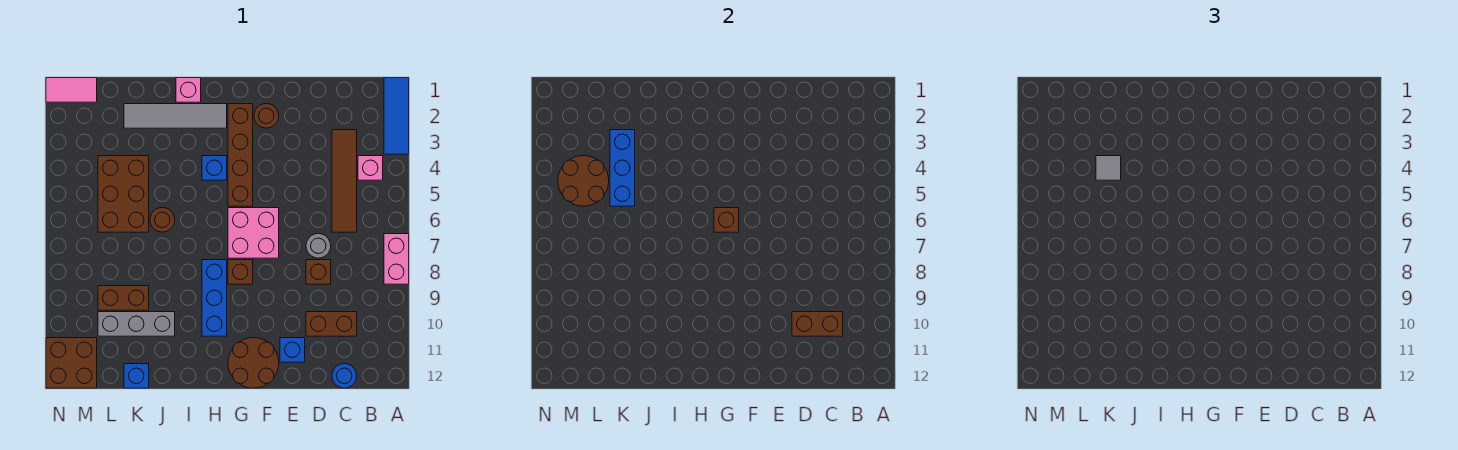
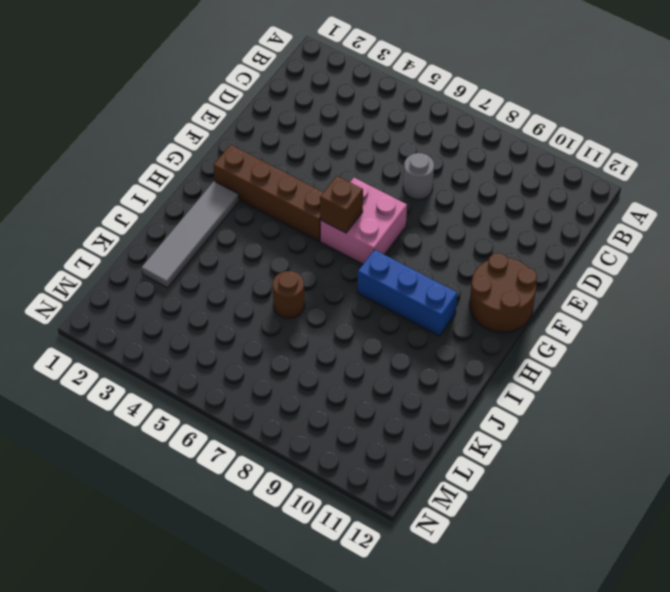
none -> blue tile A1:A3 level 1
none -> pink brick A7:A8 level 1
none -> pink brick B4 level 1
none -> brown tile C3:C6 level 1

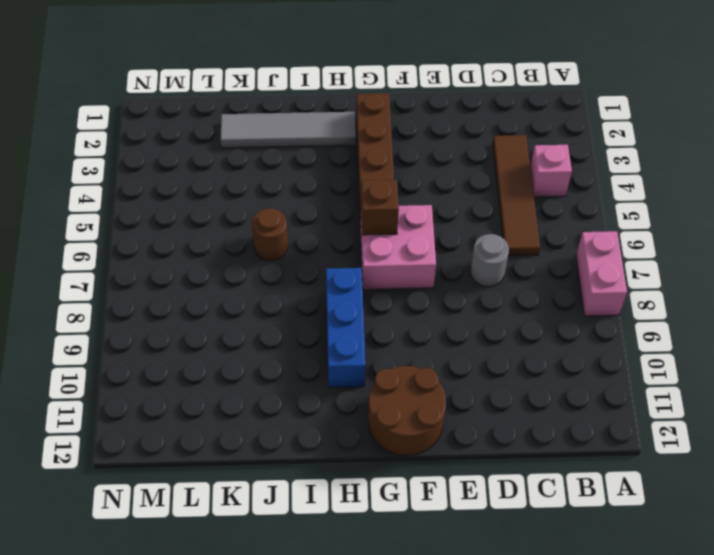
none -> blue tile A1:A3 level 1
none -> brown brick C10:D10 level 1
none -> blue round brick C12 level 1
none -> brown brick D8 level 1

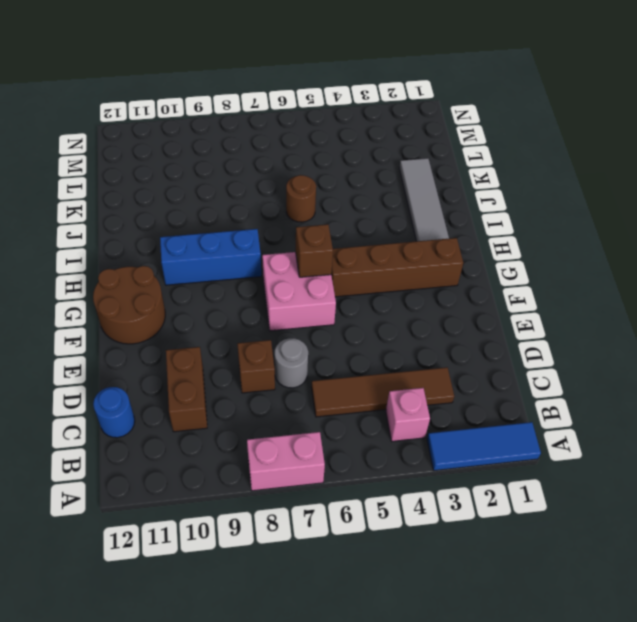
none -> blue brick E11 level 1
none -> brown round brick F2 level 1
none -> brown brick G8 level 1
none -> blue brick H4 level 1

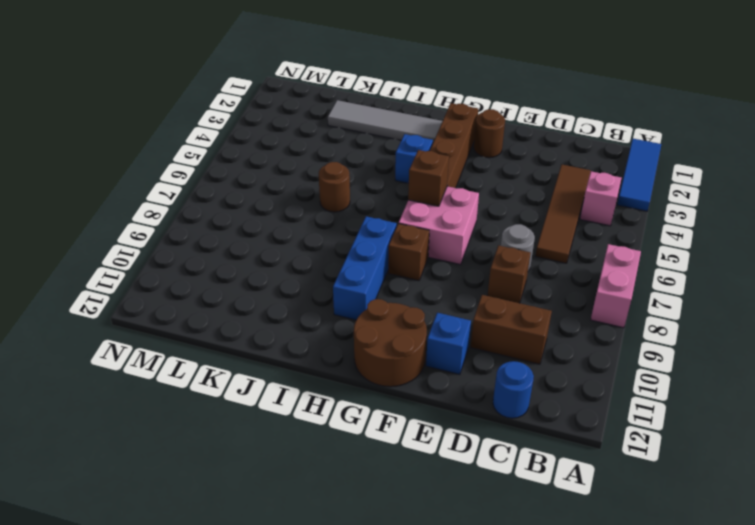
none -> pink brick I1 level 1
none -> grey brick J10:L10 level 1
none -> brown brick K4:L6 level 1
none -> brown brick K9:L9 level 1

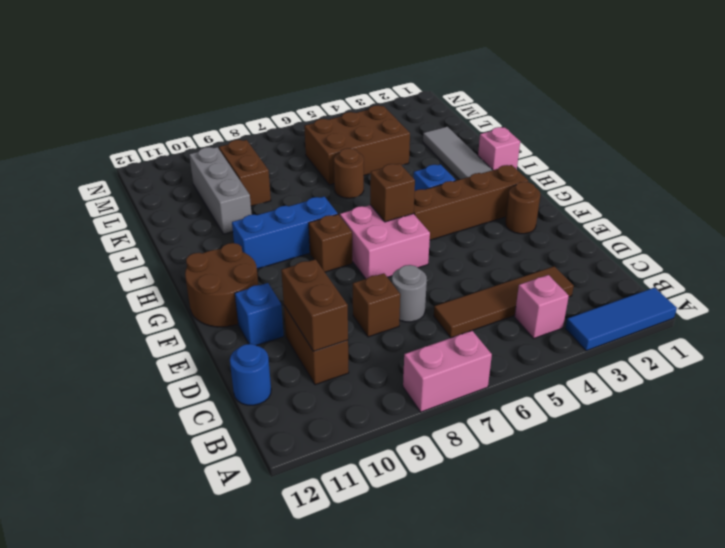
none -> blue brick K12 level 1
none -> pink tile M1:N1 level 1
none -> brown brick M11:N12 level 1
none -> blue brick K3:K5 level 2

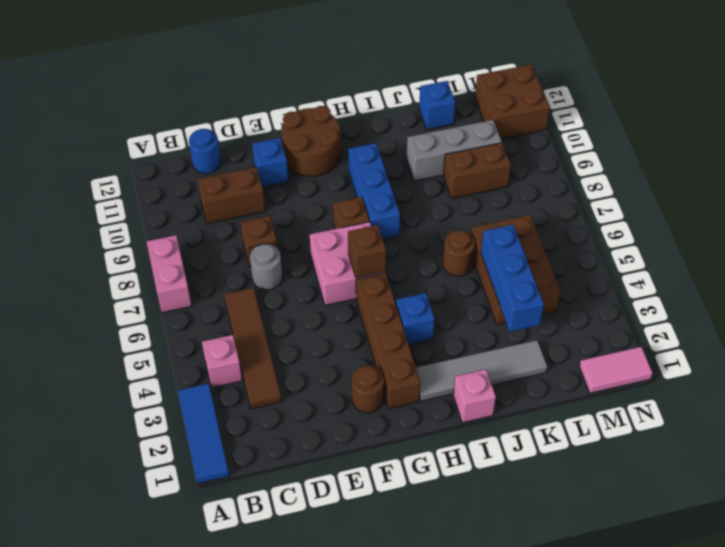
none -> brown brick C10:D10 level 2
none -> brown round brick L4:M5 level 2
none -> grey tile K4 level 3

